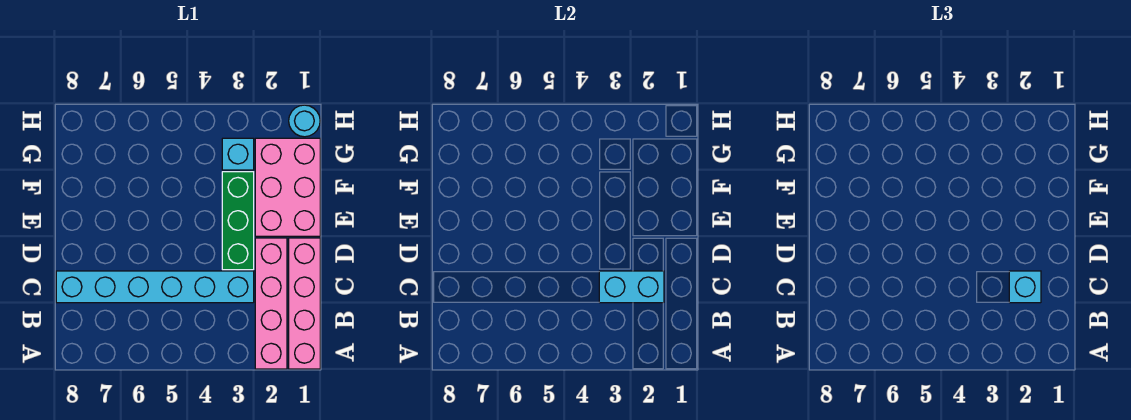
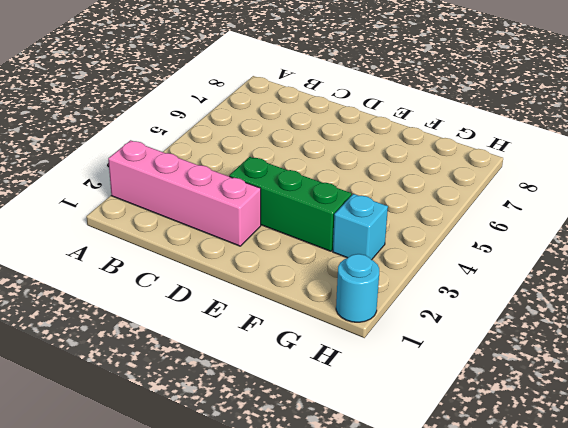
none -> pink brick A1:D1 level 1
none -> cyan brick C3:C8 level 1

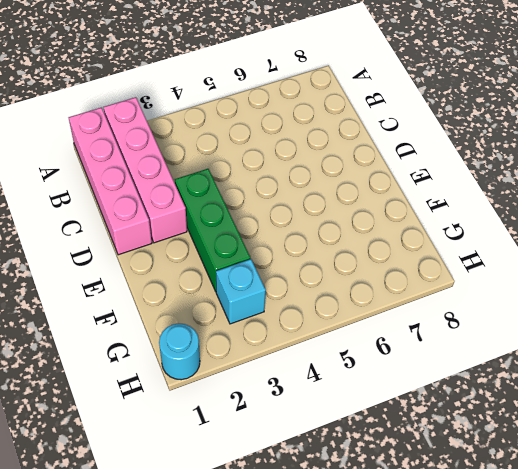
none -> cyan brick C3:C8 level 1
none -> pink brick E1:G2 level 1

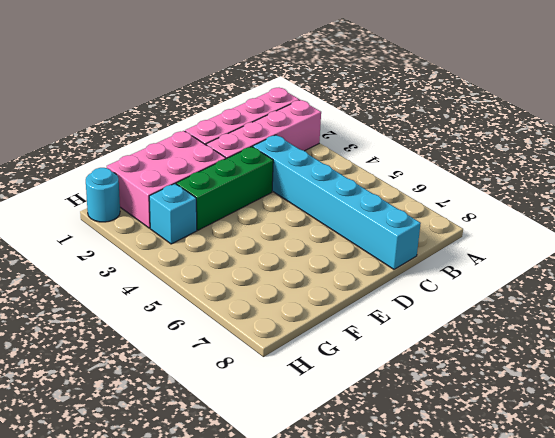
none -> cyan brick C2:C3 level 2
none -> cyan brick C2 level 3

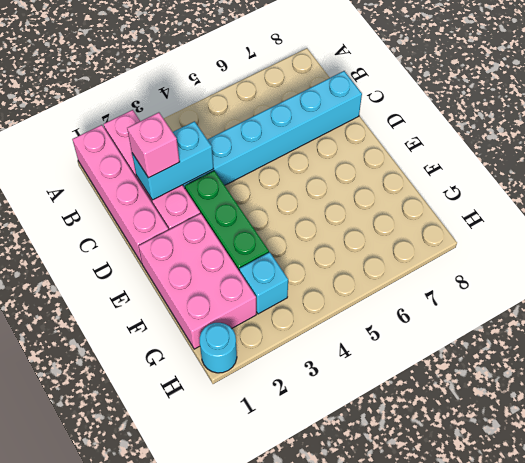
pink brick C2 level 3 -> cyan brick C2 level 3

